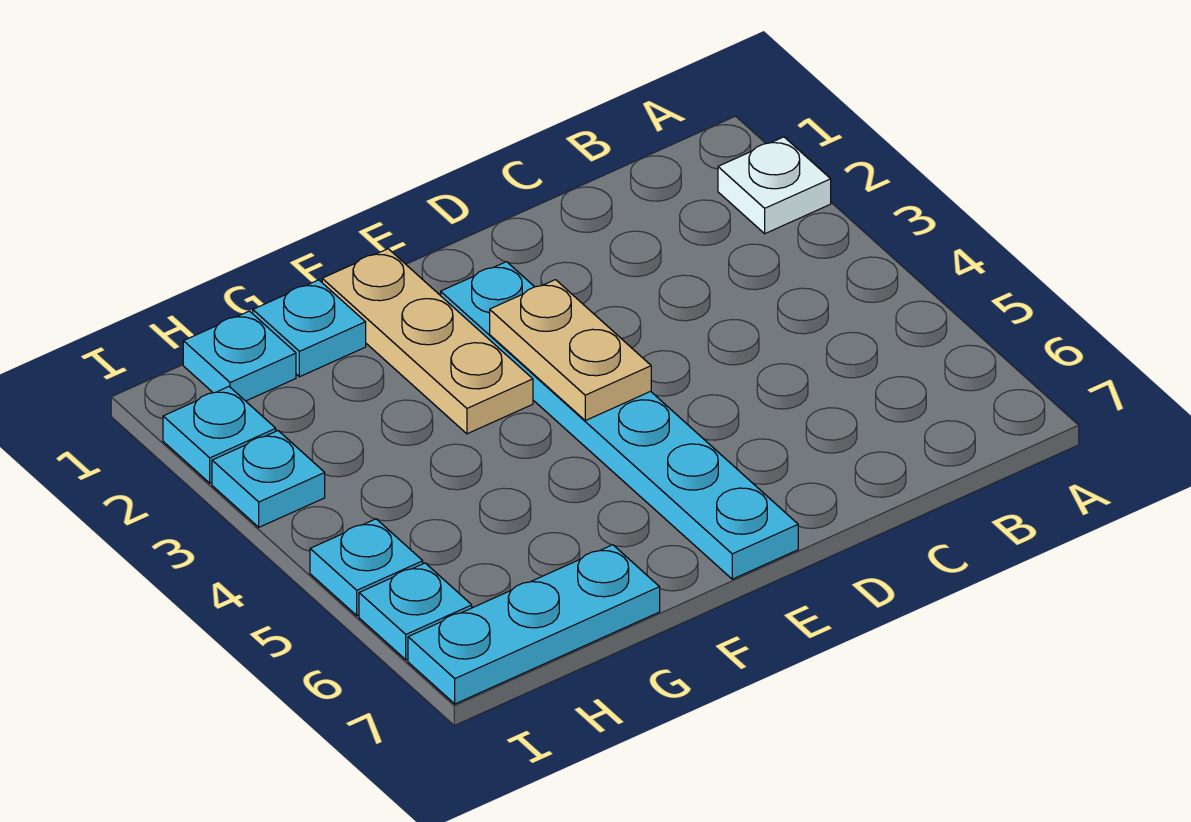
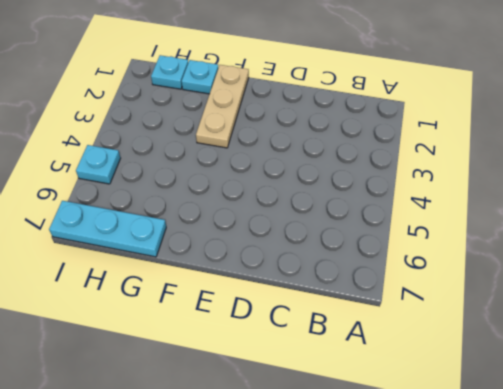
none -> white plate A2 level 1
none -> cyan plate E2:E7 level 1

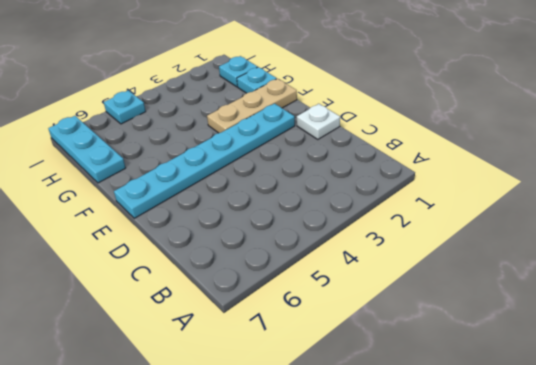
white plate D1 level 1 -> white plate A2 level 1
none -> cyan plate I2 level 1
none -> cyan plate I3 level 1

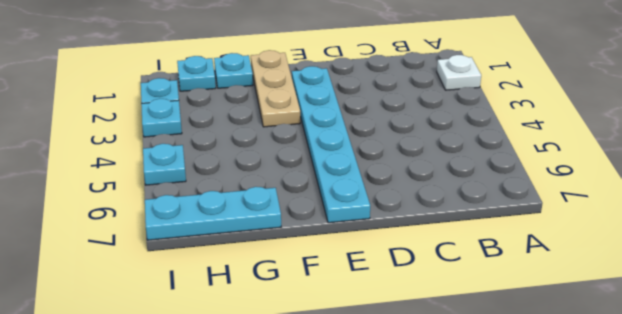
none -> cyan plate I6 level 1
none -> tan plate E3:E4 level 2

